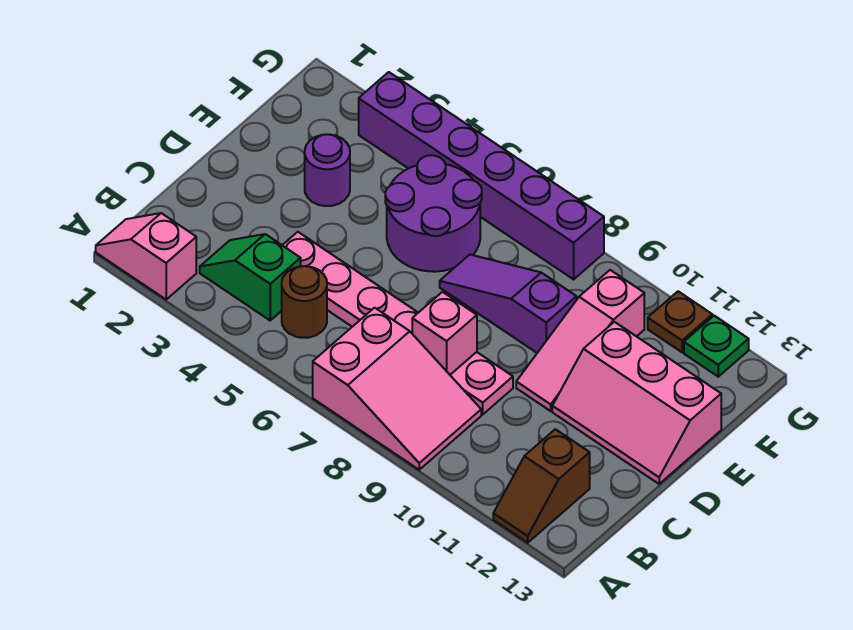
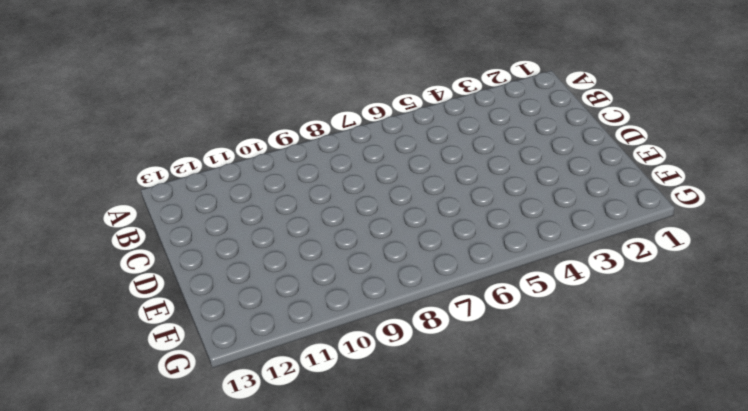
none -> pink slope A1:A2 level 1 top 2
none -> pink slope A7:B9 level 1 top 7
none -> brown slope A12:B12 level 1 top B

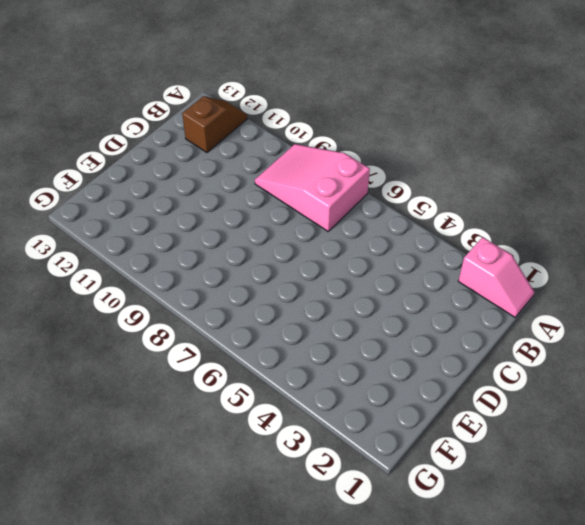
none -> green slope B3:B4 level 1 top 4
none -> brown round brick B5 level 1
none -> pink plate C4:C9 level 1

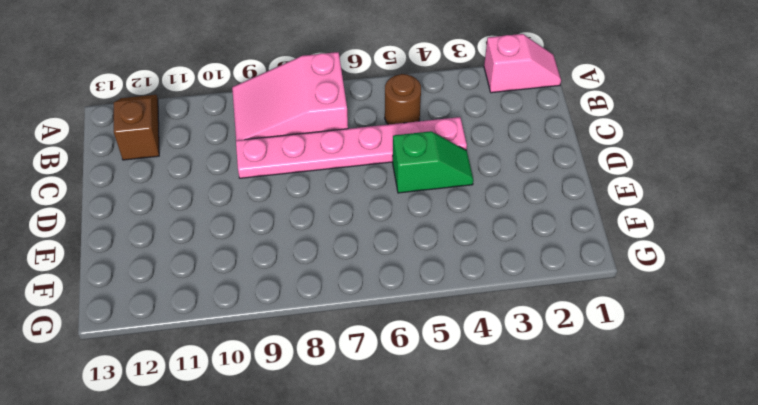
green slope D4:D5 level 1 top 5 -> green slope B3:B4 level 1 top 4
none -> pink slope D10:F10 level 1 top F
none -> pink slope D11:E13 level 1 top E
none -> purple round brick E3 level 1

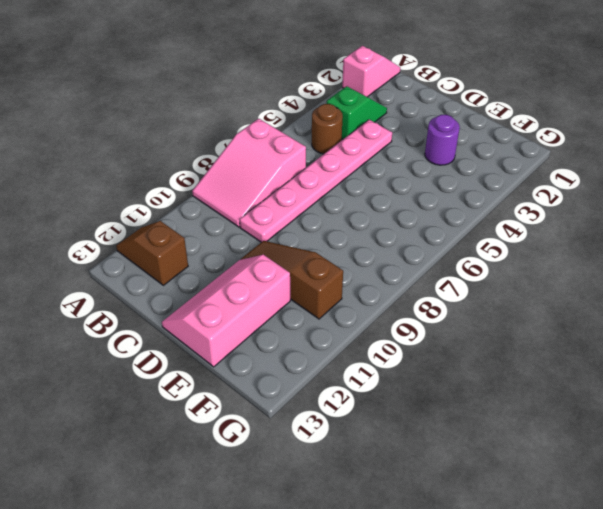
brown slope D10:F10 level 1 top F -> pink slope D10:F10 level 1 top F
none -> purple round brick E5:F6 level 1
none -> purple slope E7:E9 level 1 top 9
none -> purple brick G3:G8 level 1

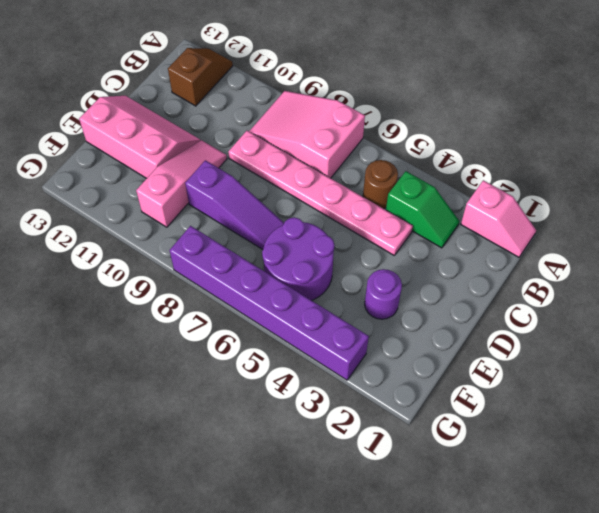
none -> brown plate G11 level 1
none -> green plate G12 level 1
none -> pink brick C8 level 2

